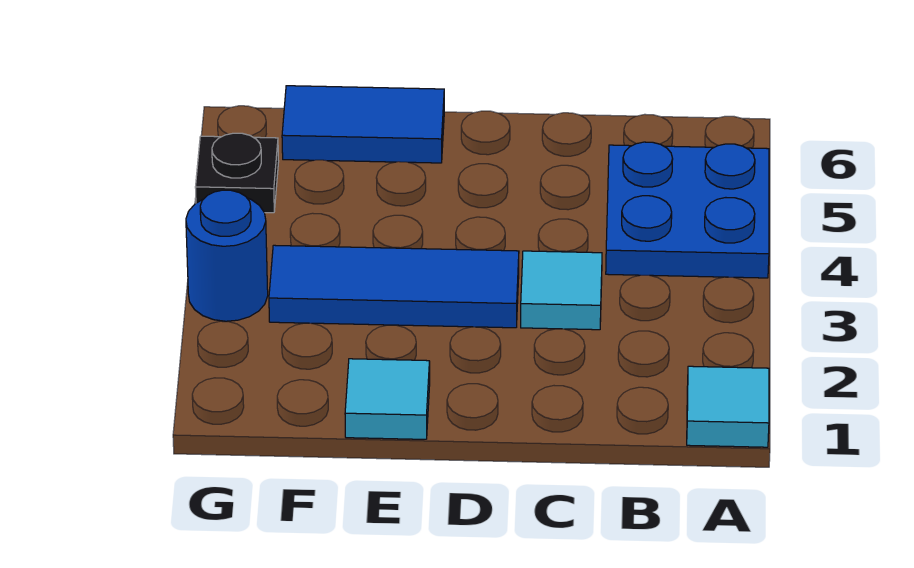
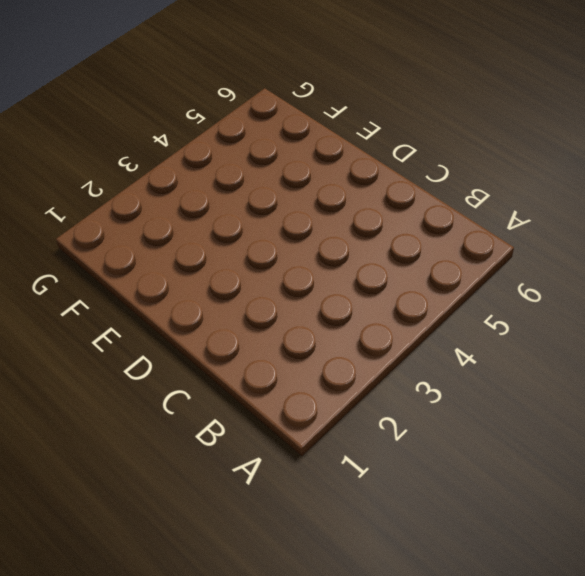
none -> cyan tile A1 level 1
none -> blue plate A4:B5 level 1

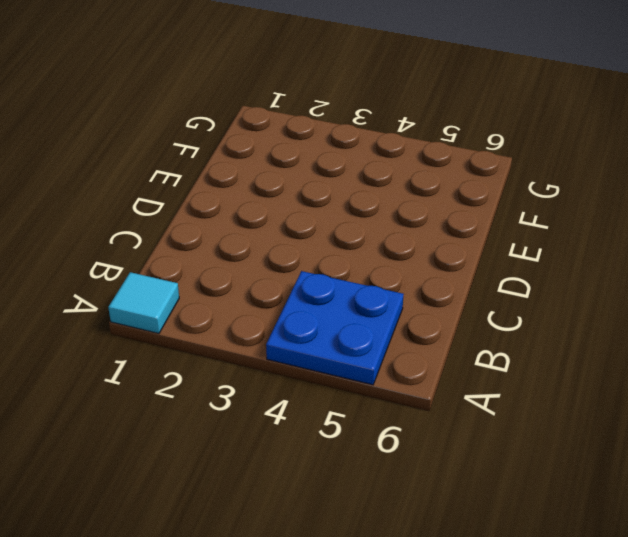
none -> cyan tile C3 level 1
none -> blue tile D3:F3 level 1

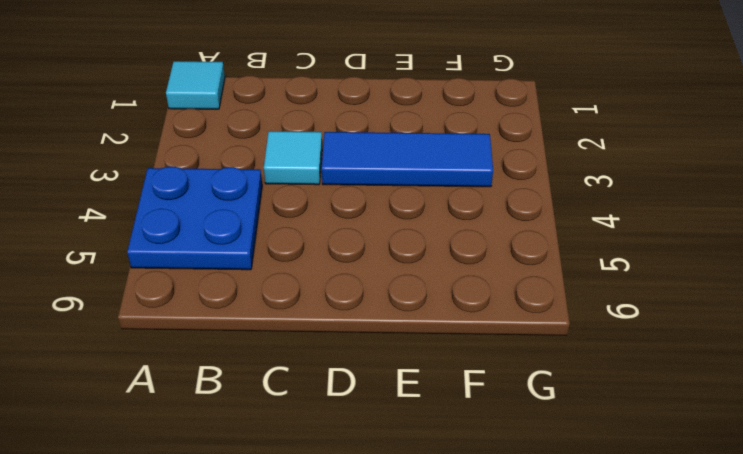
none -> cyan tile E1 level 1
none -> blue tile E6:F6 level 1

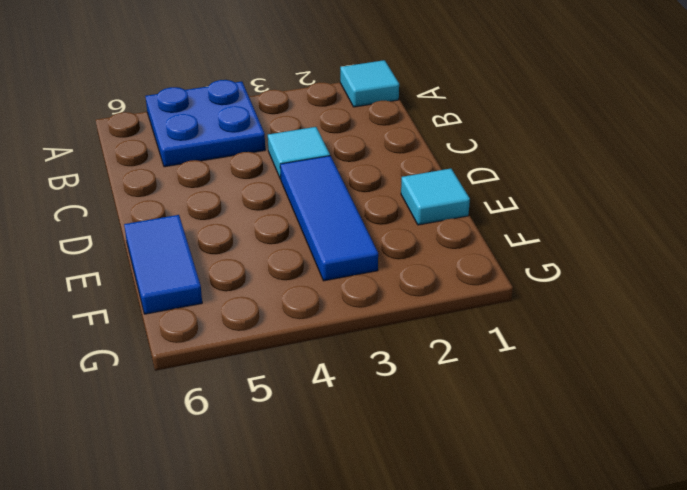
none -> blue round brick G3 level 1
none -> black plate G5 level 1

